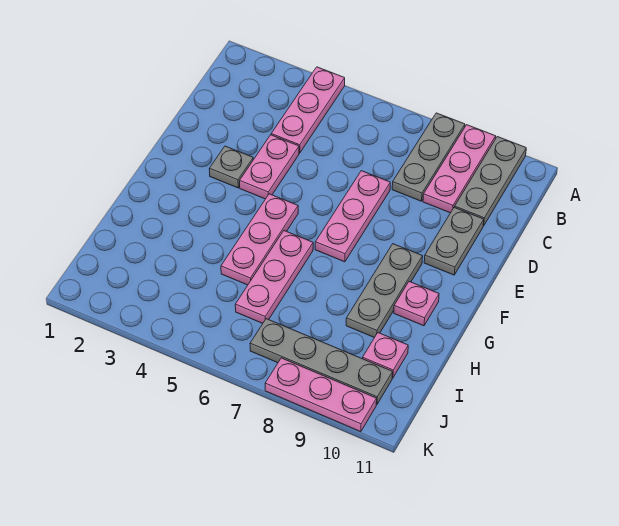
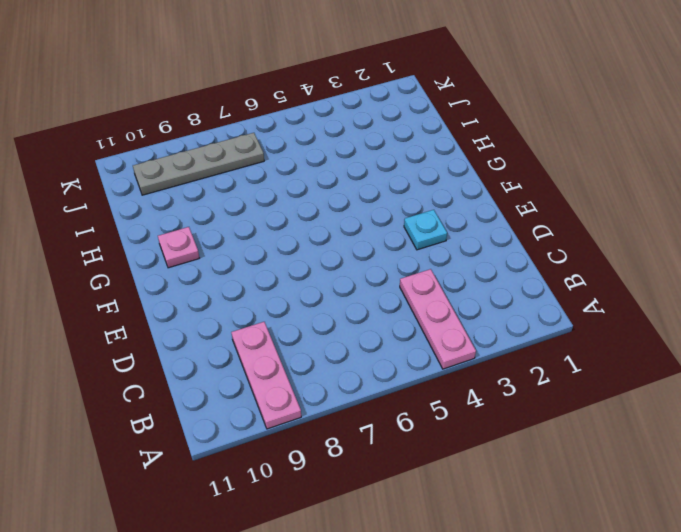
cyan plate E3 level 1 -> grey plate E3 level 1
none -> grey plate A8:C8 level 1
none -> grey plate A10:C10 level 1
none -> pink plate D4:E4 level 1

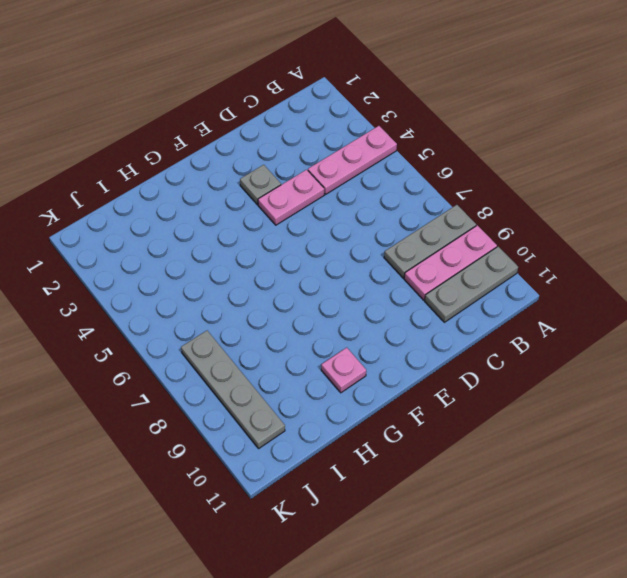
none -> pink plate D7:F7 level 1
none -> grey plate D10:E10 level 1
none -> pink plate F5:H5 level 1

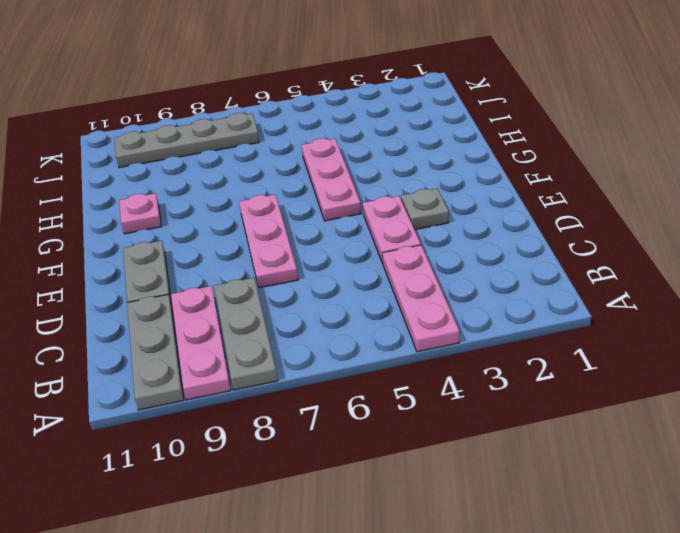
none -> grey plate F9:H9 level 1
none -> pink plate G6:I6 level 1
none -> pink plate I10 level 1

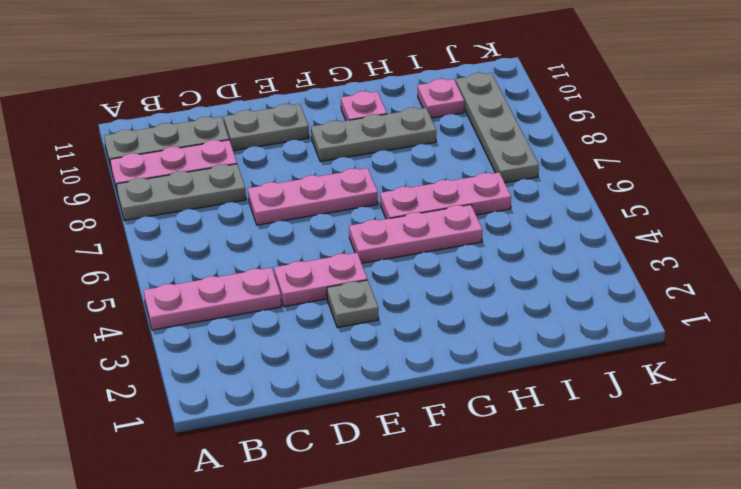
none -> pink plate K8:K10 level 1

